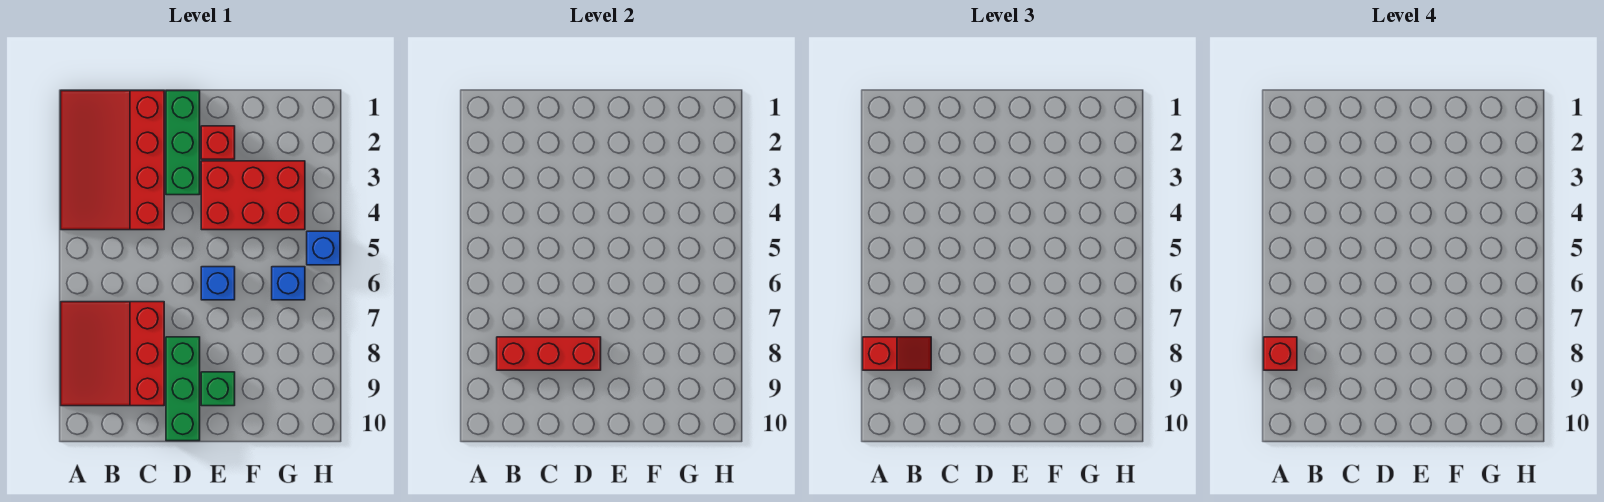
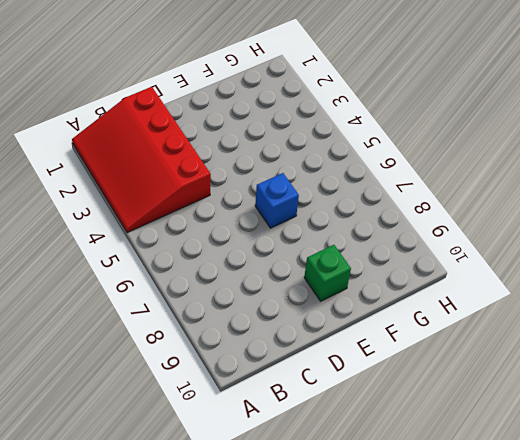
none -> red slope A7:C9 level 1 top C
none -> green brick D1:D3 level 1
none -> green brick D8:D10 level 1

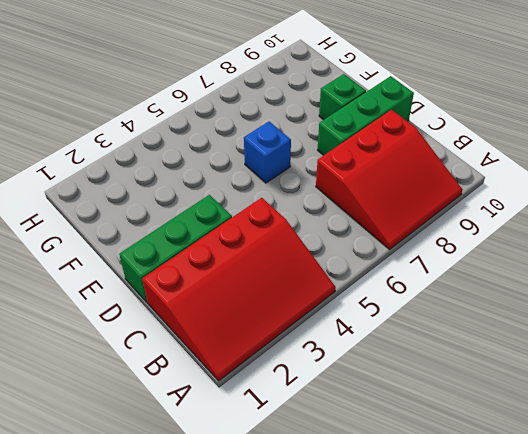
none -> red brick E2 level 1
none -> red brick E3:G4 level 1
none -> blue brick G6 level 1

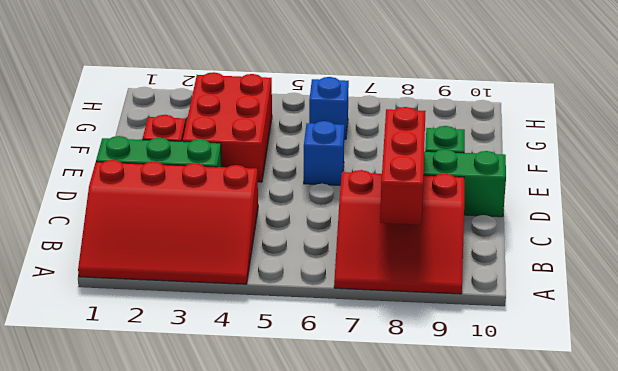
none -> blue brick H5 level 1
none -> red slope A8:B8 level 3 top A
none -> red brick A8 level 4

